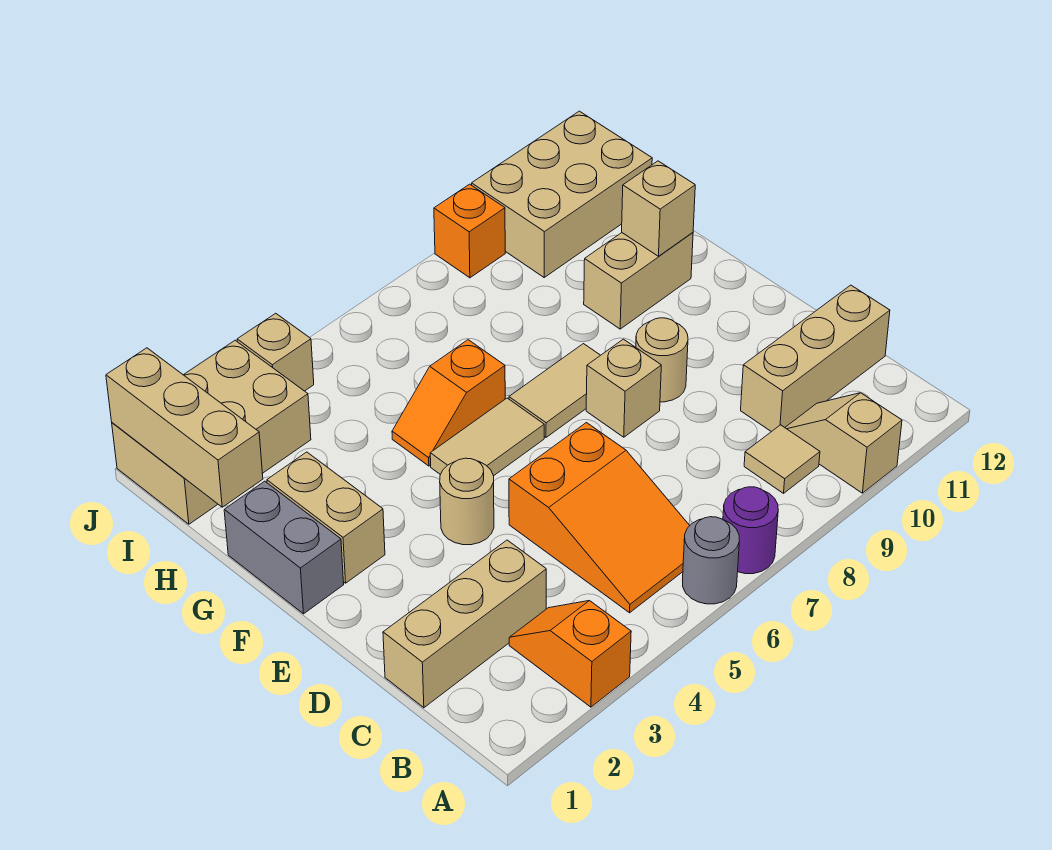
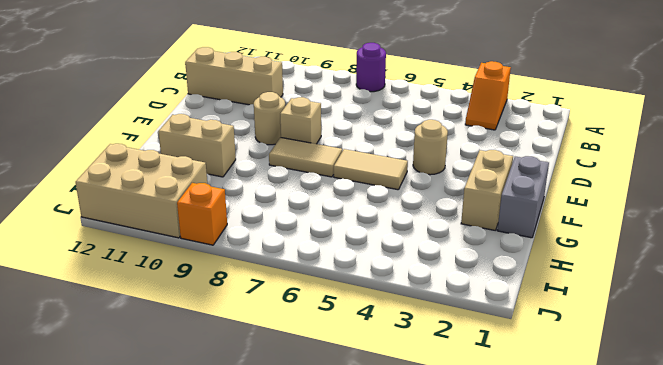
none -> grey round brick A6 level 1
none -> tan slope A10:B10 level 1 top A
none -> orange slope B5:D6 level 1 top D

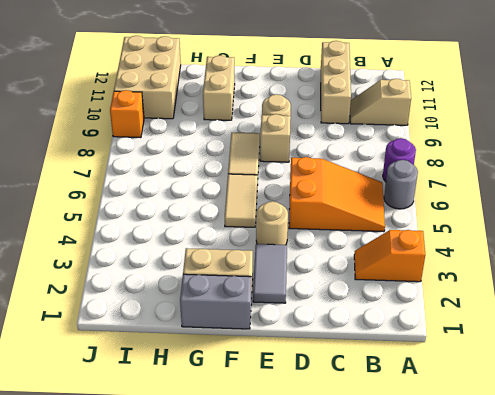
grey tile E2:E3 level 1 -> none
none -> tan tile B9 level 1
none -> tan brick C1:C3 level 1
none -> orange slope G5:G6 level 1 top 6

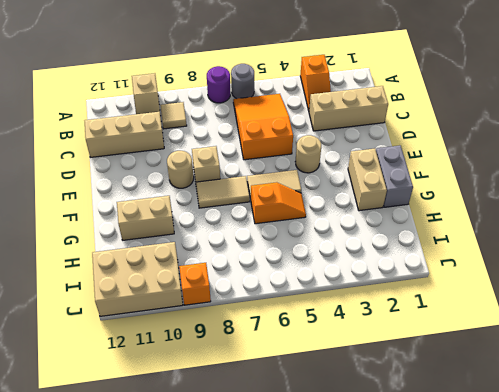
none -> tan brick I1:J3 level 1
none -> tan brick J4 level 1
none -> tan brick G11 level 2

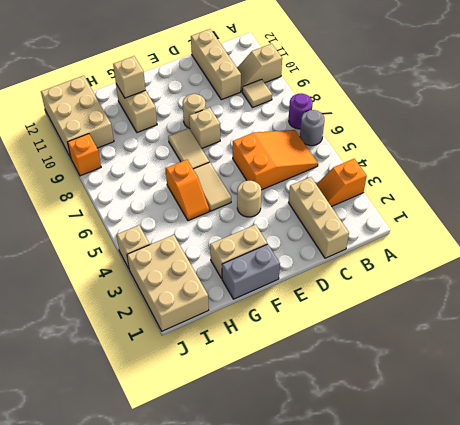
none -> tan brick H1:J1 level 2

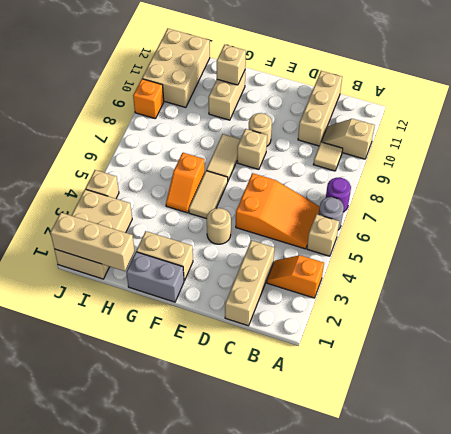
tan brick A5 level 1 -> none

